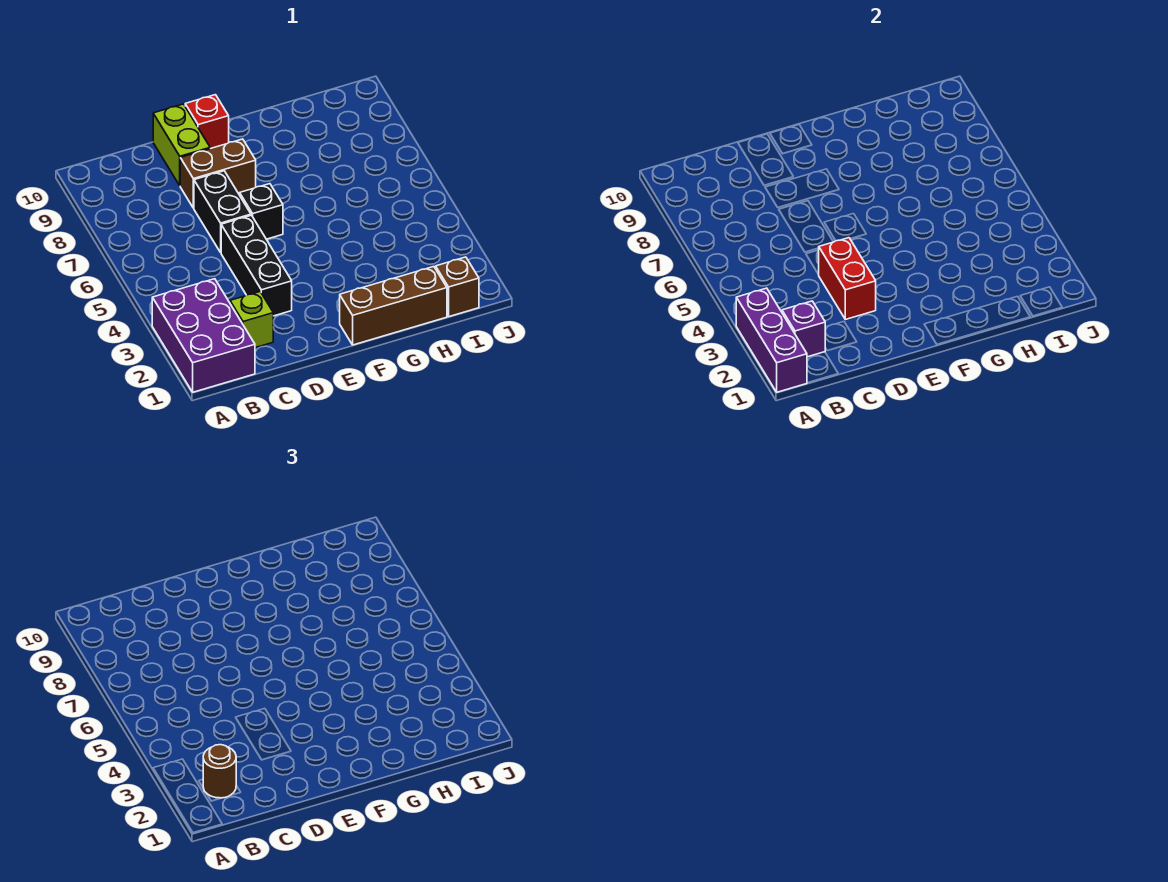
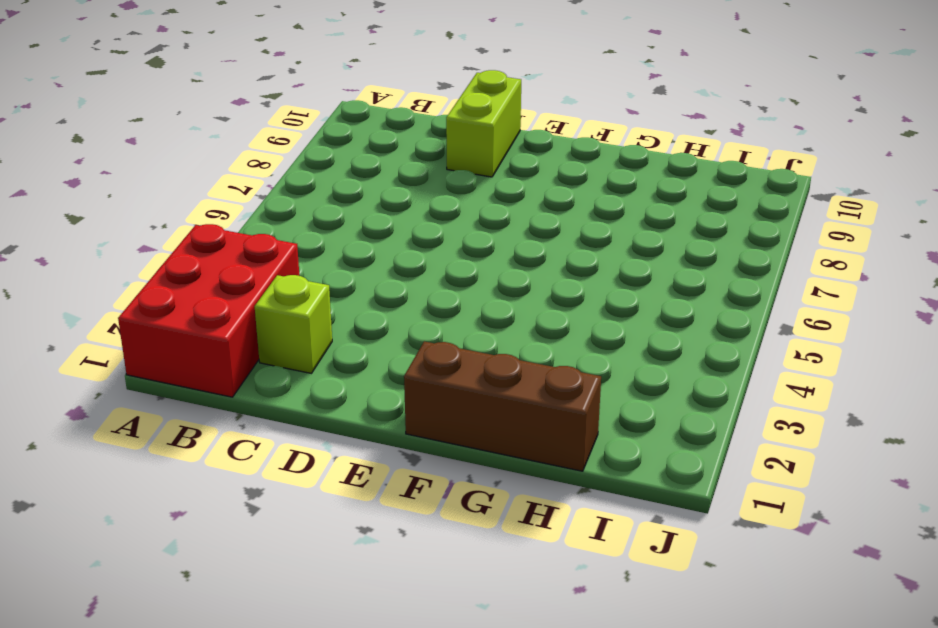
red brick A1:B3 level 1 -> purple brick A1:B3 level 1
none -> black brick D3:D5 level 1
none -> black brick D6:D7 level 1
none -> brown brick D8:E8 level 1

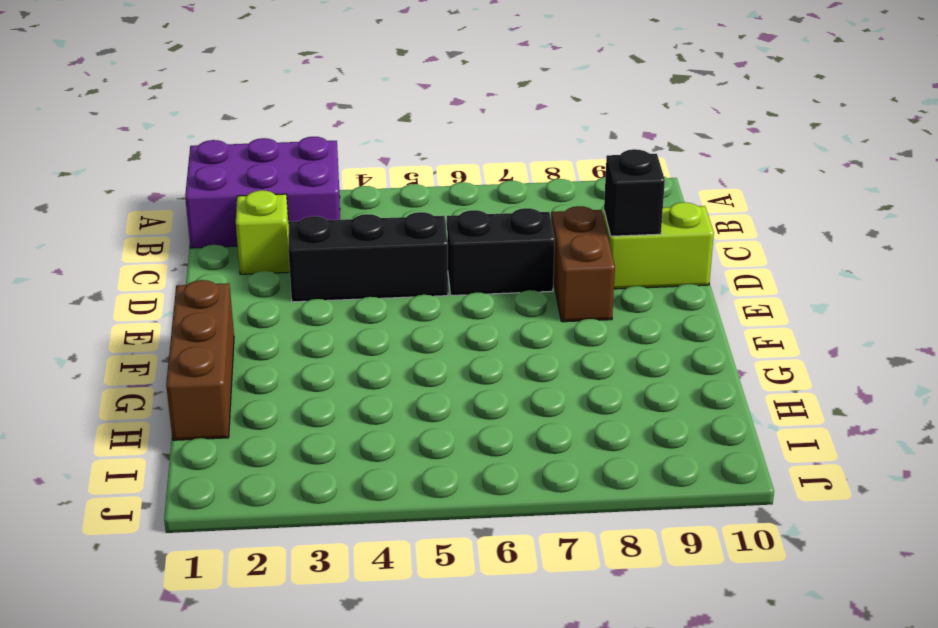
black brick D9 level 2 -> black brick E6 level 1
none -> red brick E10 level 1
none -> brown brick I1 level 1
none -> purple brick A1:A3 level 2

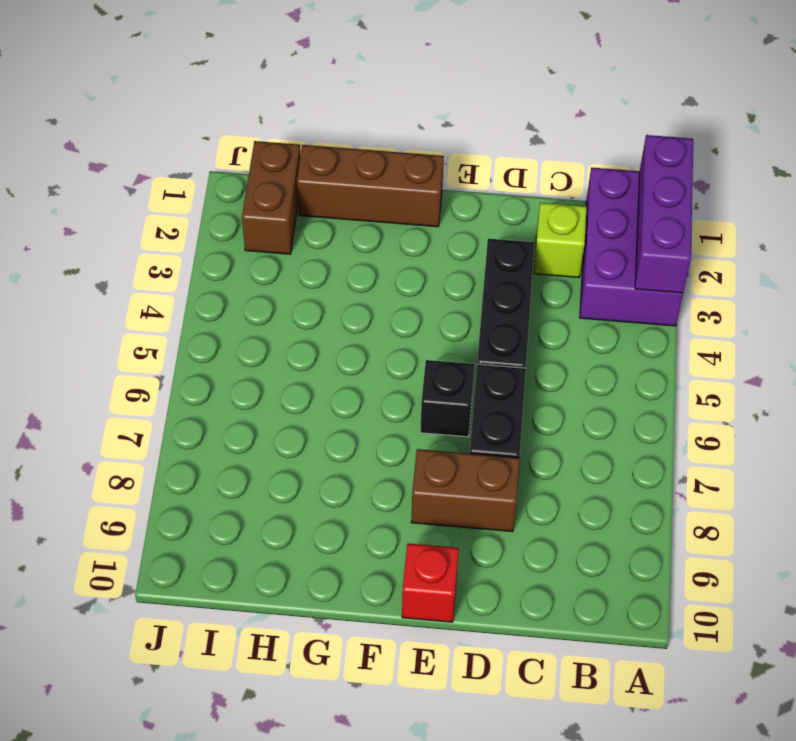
brown brick I1:I2 level 1 -> brown brick I1 level 1
none -> lime brick D9:D10 level 1
none -> purple brick B2 level 2
none -> red brick D3:D4 level 2

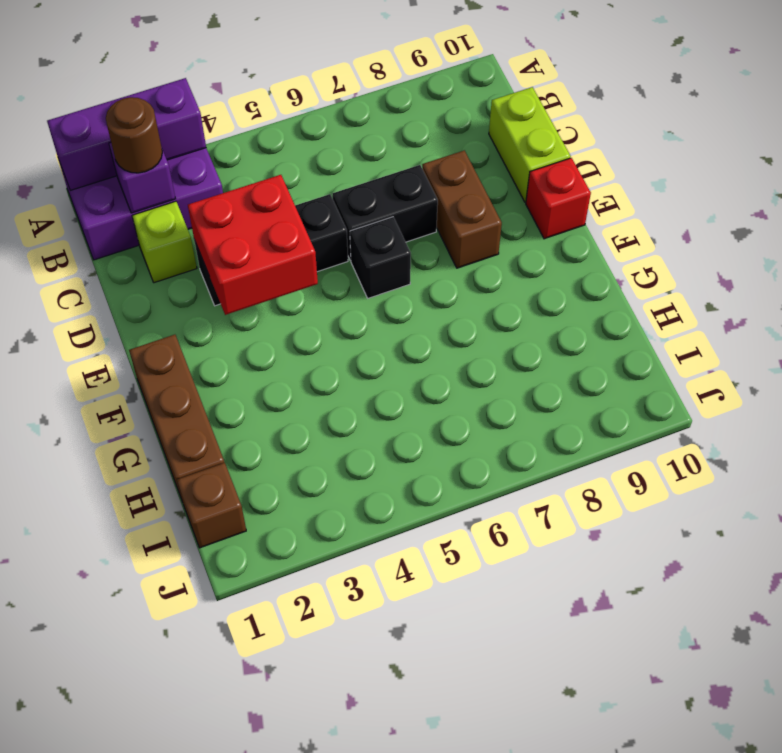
lime brick C10:D10 level 1 -> lime brick D9:D10 level 1
red brick D3:E4 level 2 -> red brick D3:D4 level 2

